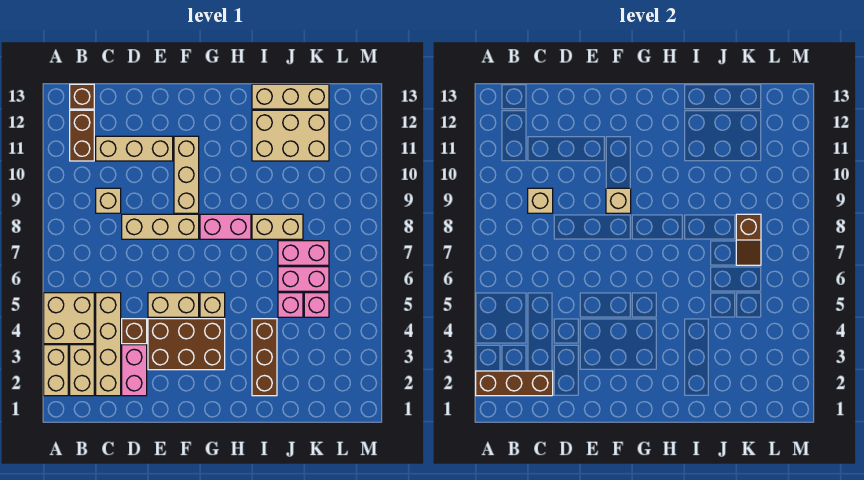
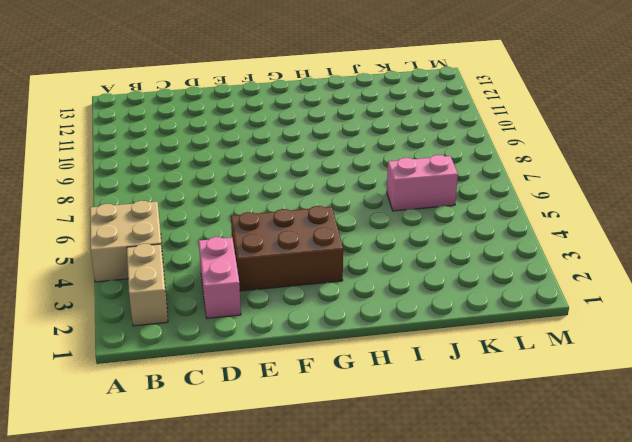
none -> tan brick A2:A3 level 1
none -> brown brick B11:B12 level 1
none -> brown brick B13 level 1

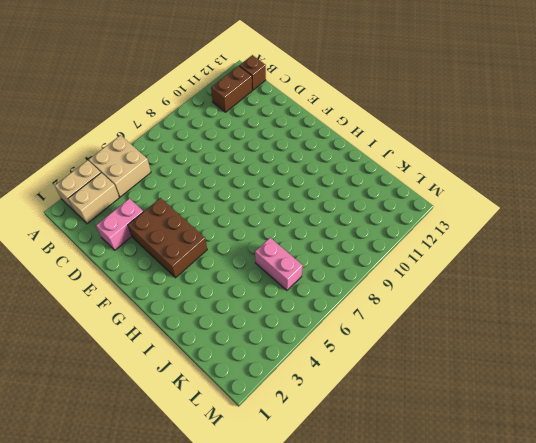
none -> tan brick C2:C5 level 1
none -> tan brick C9 level 1
none -> tan brick C11:E11 level 1

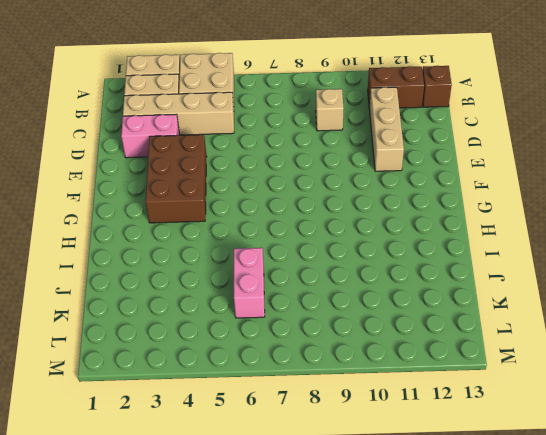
none -> brown brick D4 level 1
none -> tan brick D8:F8 level 1
none -> tan brick E5:F5 level 1

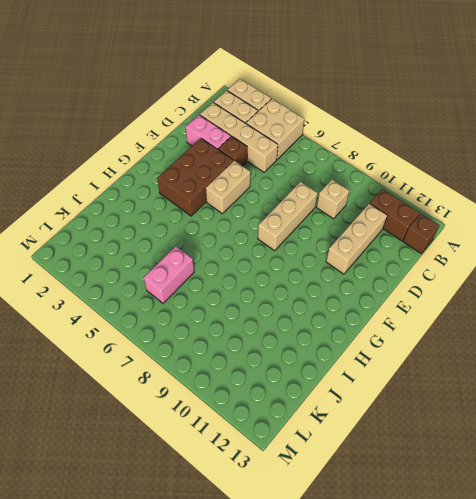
none -> tan brick F9:F11 level 1
none -> tan brick G5 level 1
none -> pink brick G8:H8 level 1

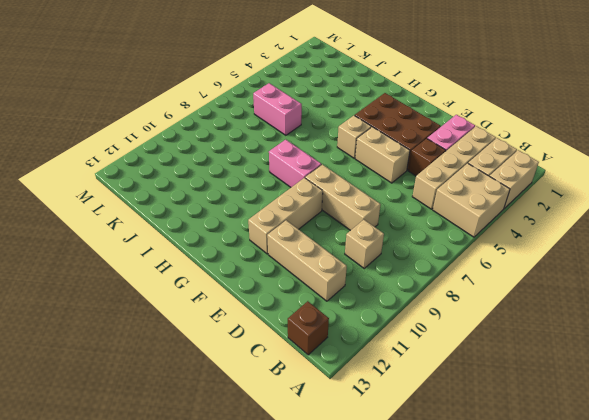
none -> brown brick B11:B12 level 1
none -> brown brick I2:I4 level 1
none -> tan brick I8:J8 level 1

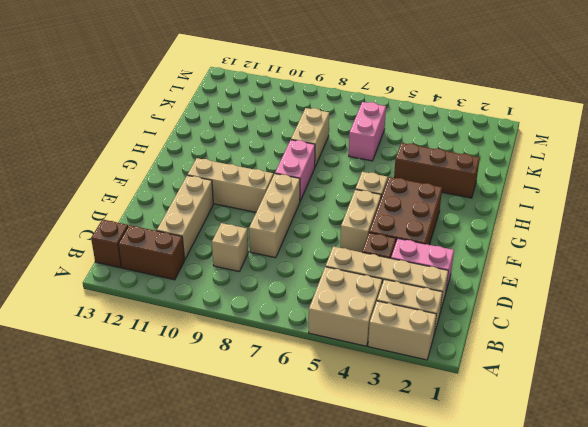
none -> tan brick I11:K12 level 1
none -> tan brick I13:K13 level 1
none -> pink brick J5 level 1

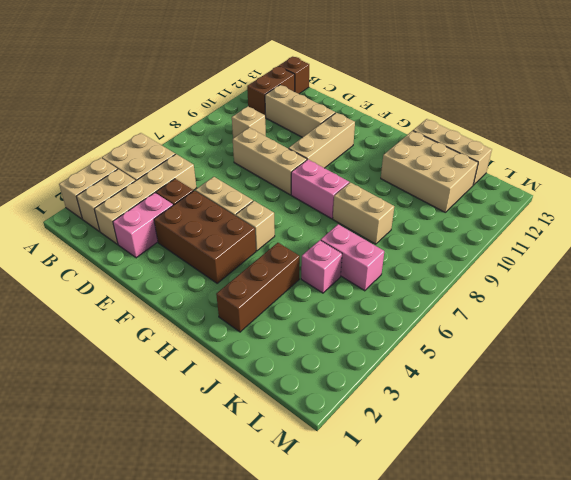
none -> pink brick J7:K7 level 1
none -> pink brick K5 level 1
none -> brown brick A2:C2 level 2

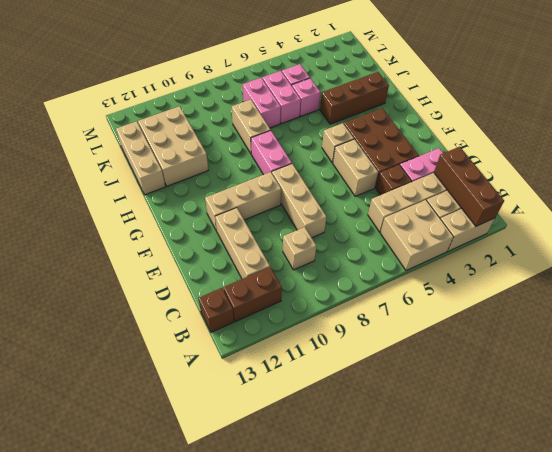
none -> tan brick C9 level 2
none -> tan brick F9 level 2
none -> brown slope K7:K8 level 2 top 8

